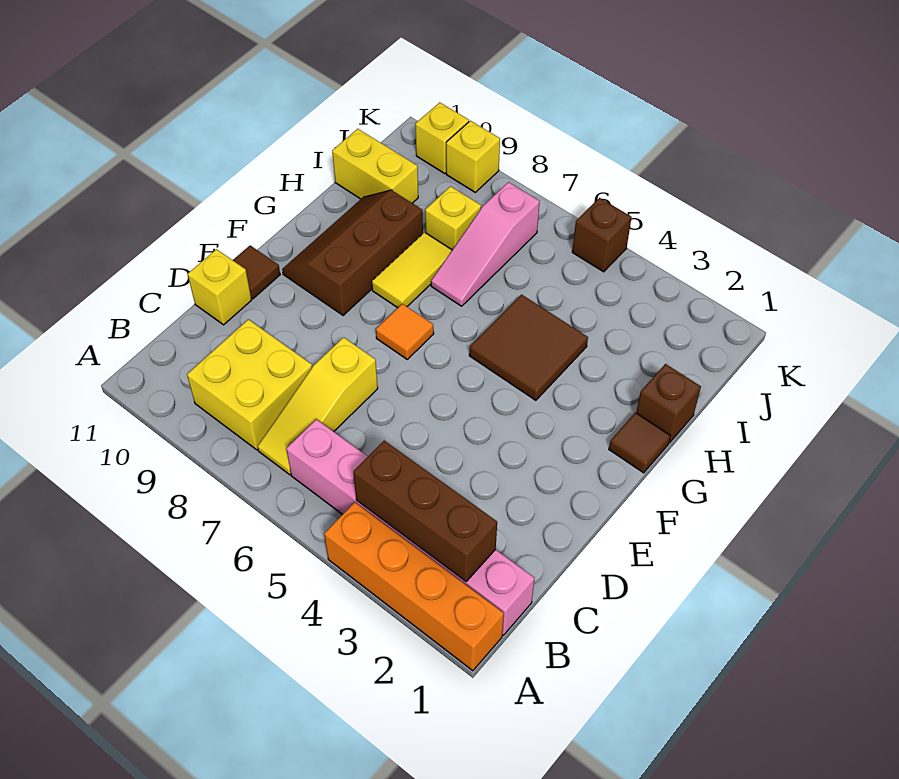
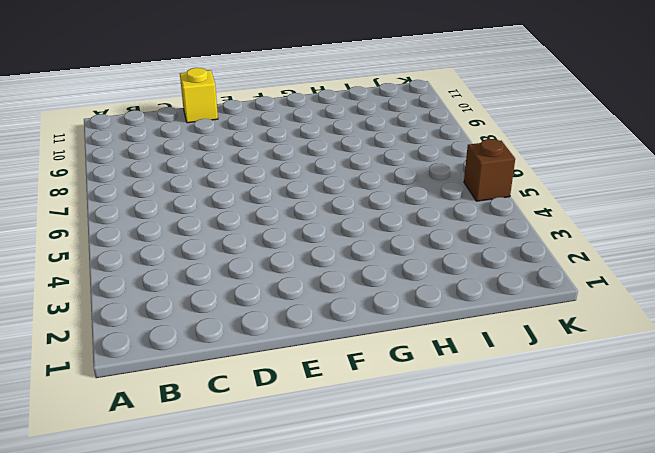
none -> orange brick A1:A4 level 1
none -> pink brick B1:B6 level 1
none -> yellow slope B7:D7 level 1 top D

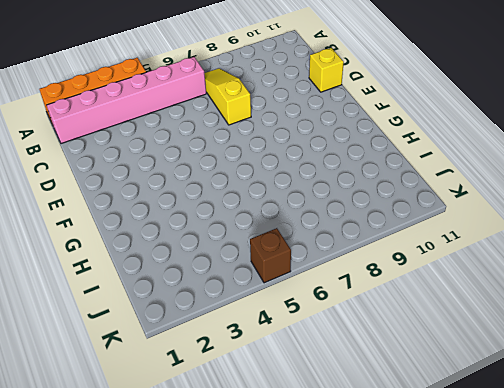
none -> yellow brick B8:C9 level 1
none -> brown tile E11 level 1
none -> orange tile F7 level 1

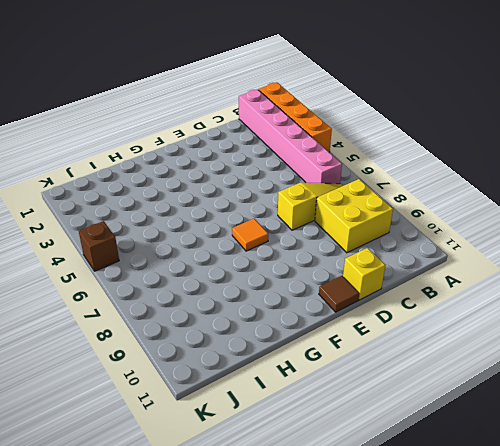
none -> brown slope F9:H10 level 1 top 9
none -> brown tile G1 level 1
none -> brown tile G4:H5 level 1

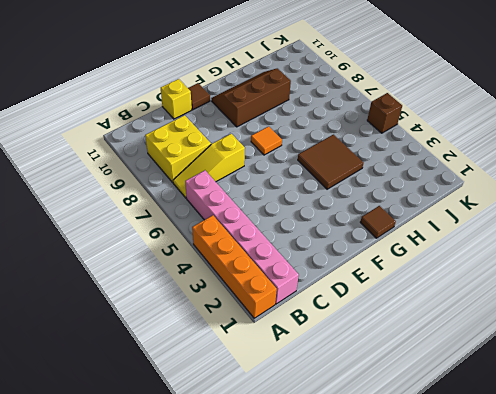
none -> yellow tile G8:H8 level 1
none -> brown brick H1 level 1
none -> pink slope H7:J7 level 1 top J

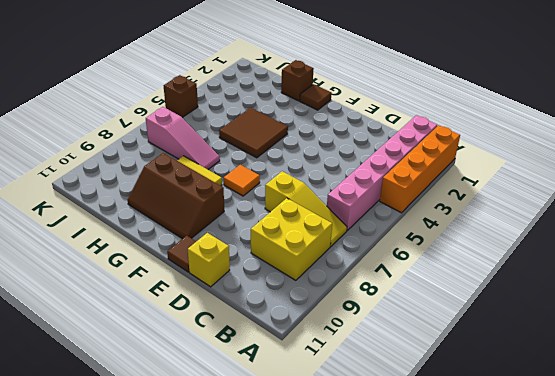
none -> yellow brick I8 level 1
none -> yellow brick I10:I11 level 1
none -> yellow brick K9 level 1

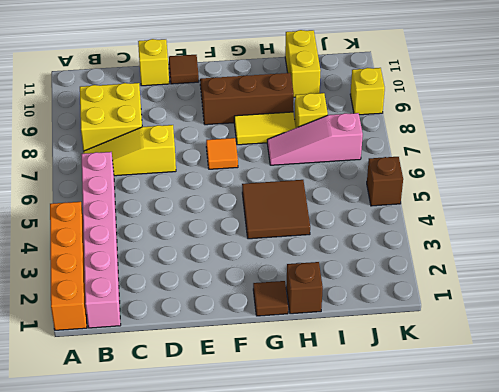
none -> yellow brick K10 level 1
none -> brown brick B2:B4 level 2

